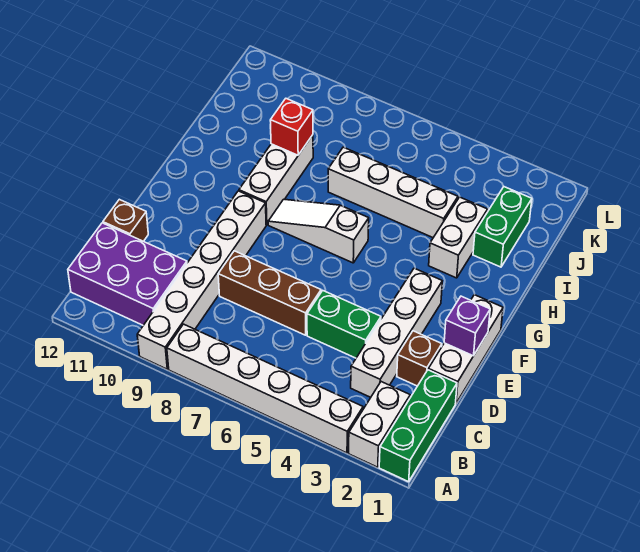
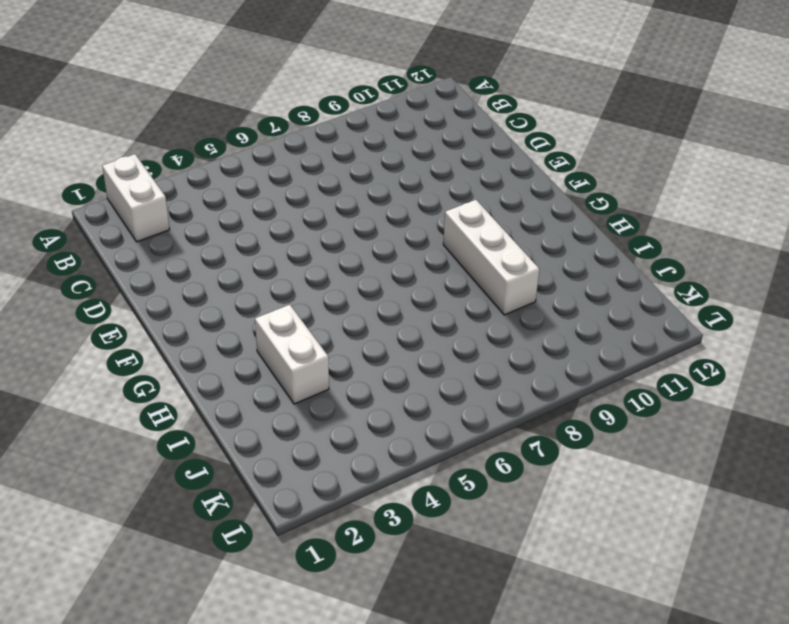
none -> green brick A1:C1 level 1
none -> white brick A3:A8 level 1
none -> white brick A9:F9 level 1

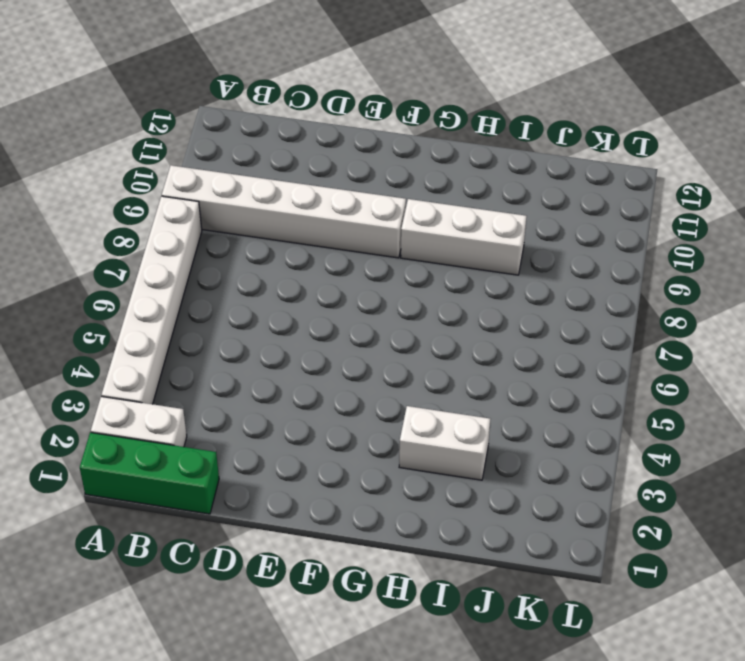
none -> purple brick B10:C12 level 1
none -> white brick C3:F3 level 1
none -> white brick D1:F1 level 1

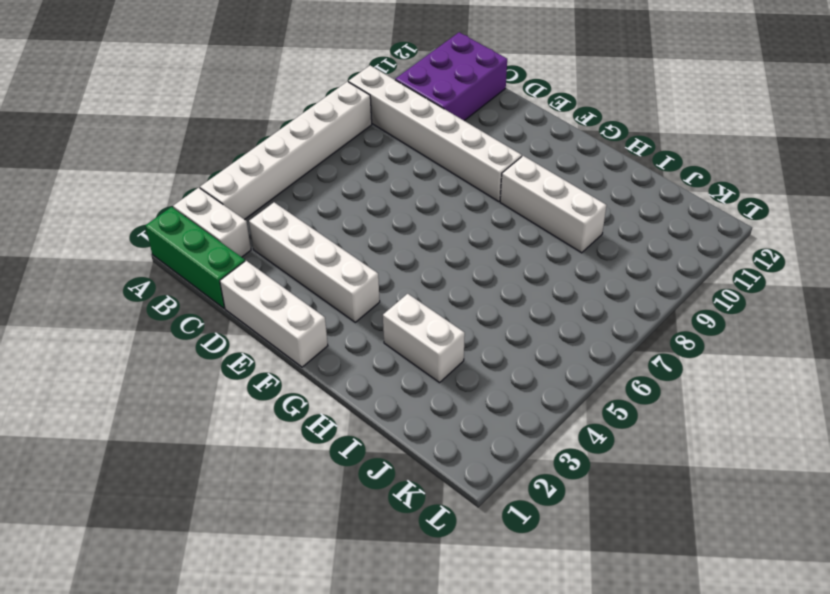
none -> brown brick D2 level 1
none -> green brick D4:D5 level 1
none -> brown brick D6:D8 level 1

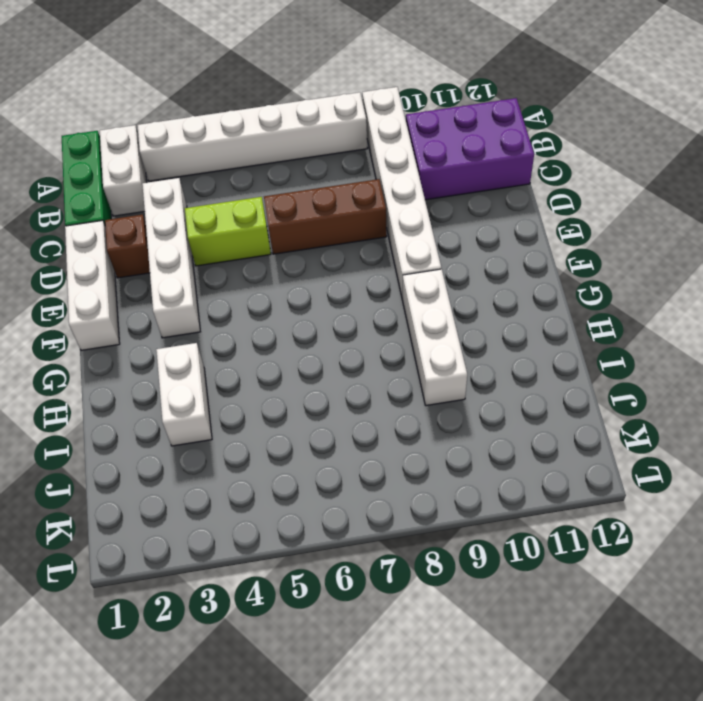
lime brick D4:D5 level 1 -> green brick D4:D5 level 1
none -> brown brick D12 level 1
none -> white slope G6:G8 level 1 top 6
none -> green brick I2:J2 level 1

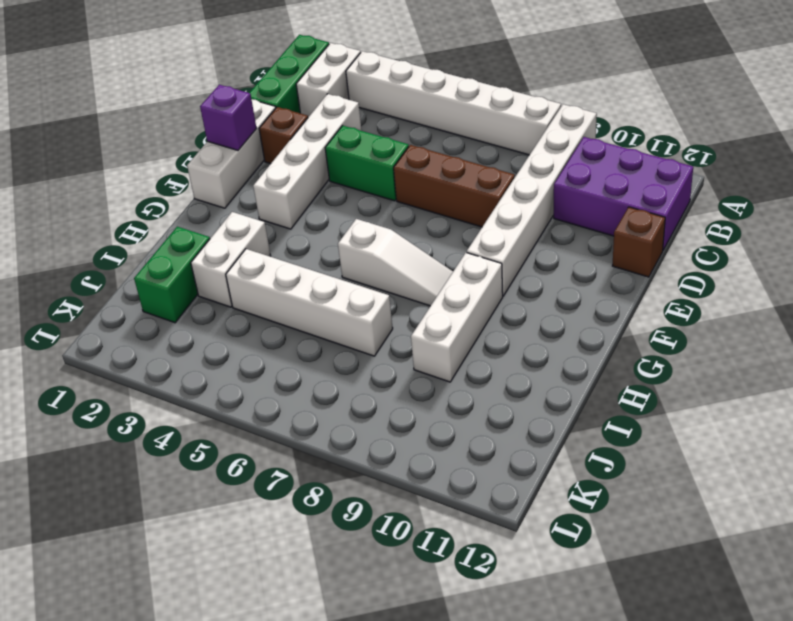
none -> red brick I9 level 2

